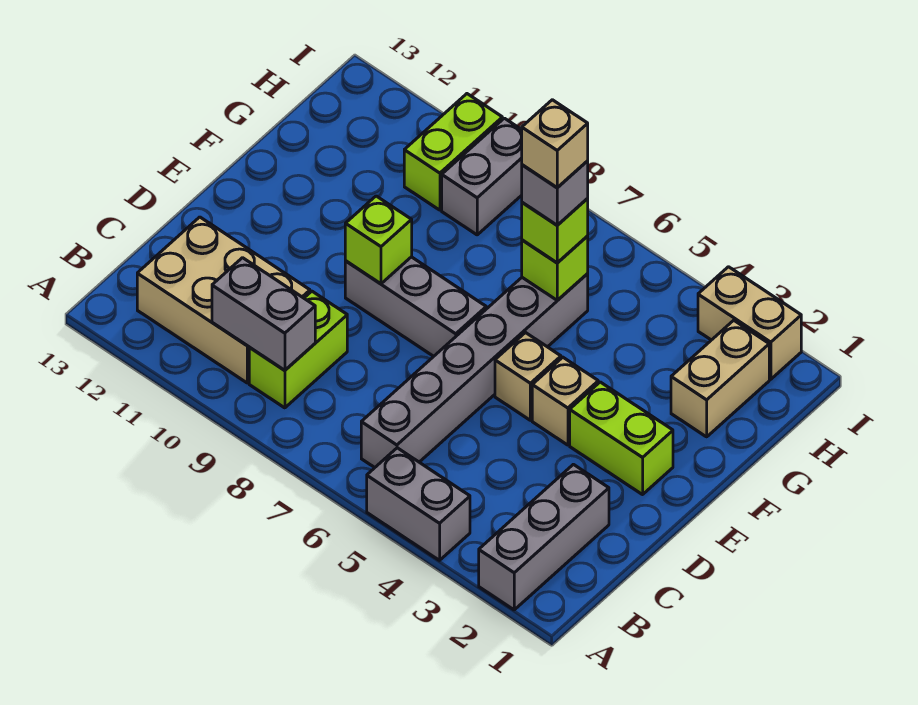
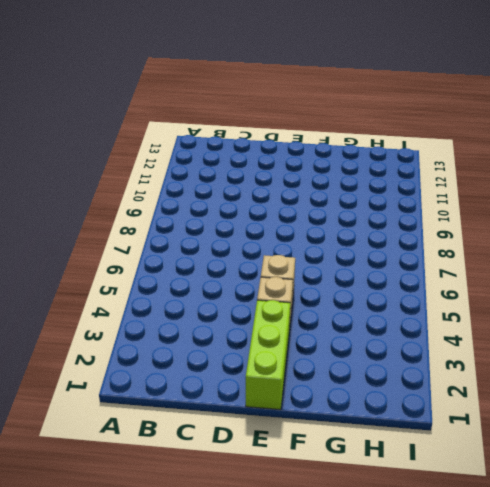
lime brick E1:E3 level 1 -> lime brick E2:E3 level 1
none -> grey brick A2:C2 level 1
none -> grey brick A4:A5 level 1
none -> grey brick B6:G6 level 1

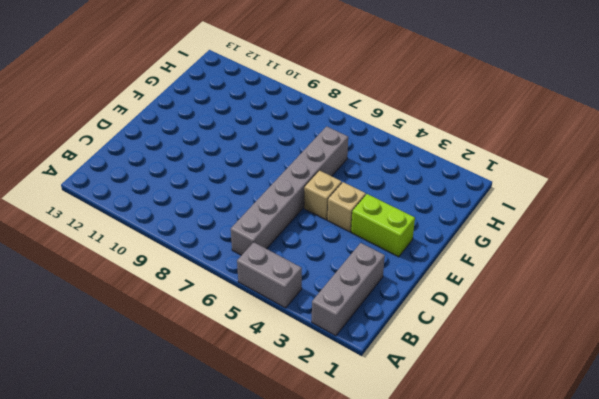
none -> lime brick B9:C9 level 1
none -> tan brick B10:C12 level 1
none -> grey brick E7:E9 level 1

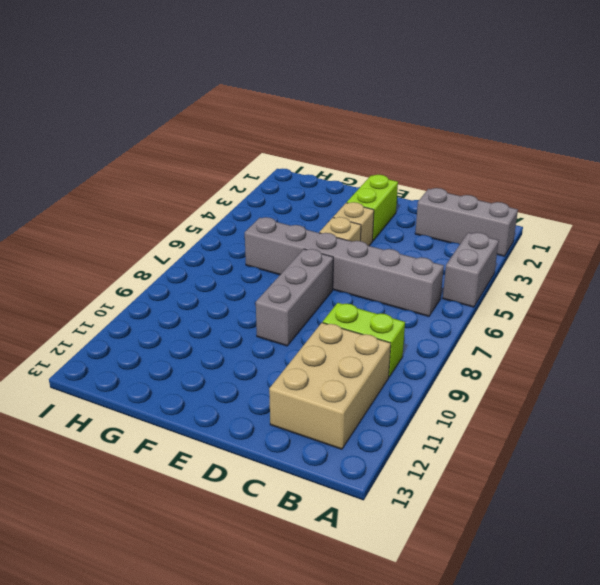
none -> tan brick G2:H2 level 1
none -> grey brick H9:I9 level 1
none -> lime brick H10:I10 level 1

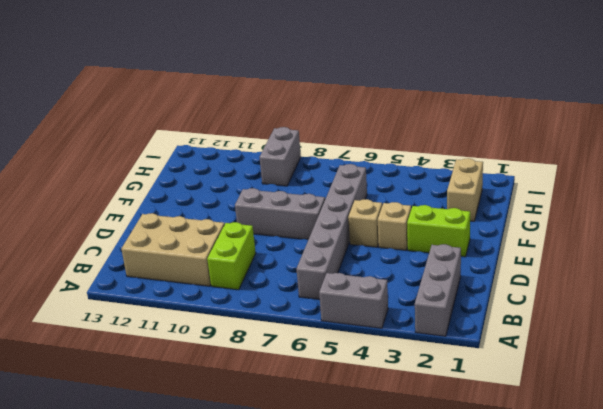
none -> lime brick H10:I10 level 1
none -> tan brick I2:I3 level 1
none -> grey brick B9:B10 level 2

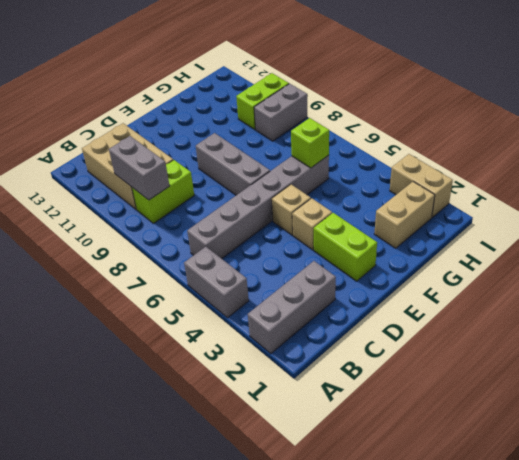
none -> lime brick E9 level 2
none -> lime brick G6 level 3
none -> grey brick G6 level 4

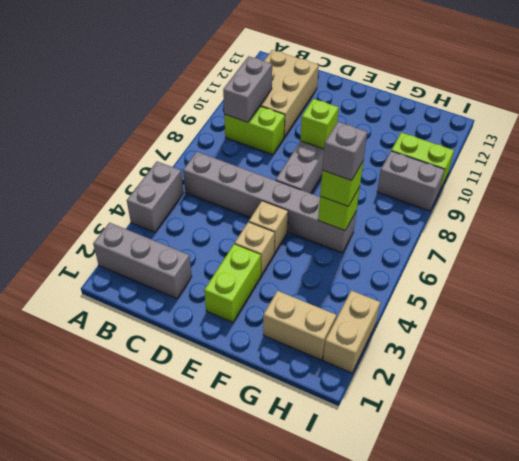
none -> tan brick G6 level 5

